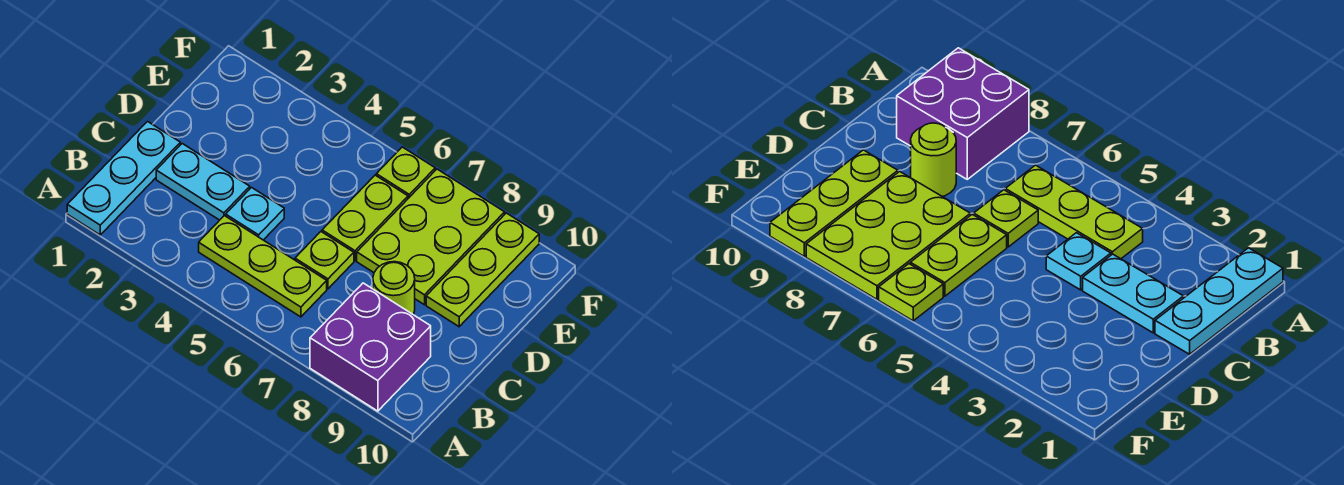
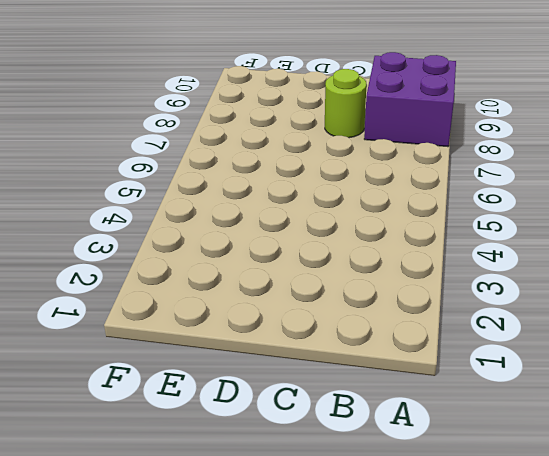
none -> cyan plate A1:C1 level 1
none -> lime plate B4:B6 level 1

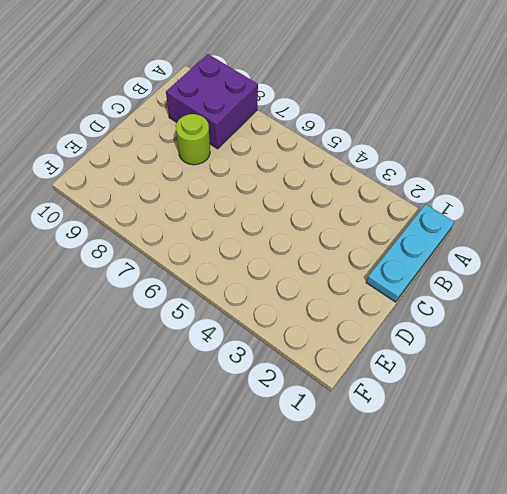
none -> lime plate B4:B6 level 1
none -> cyan plate C2:C3 level 1

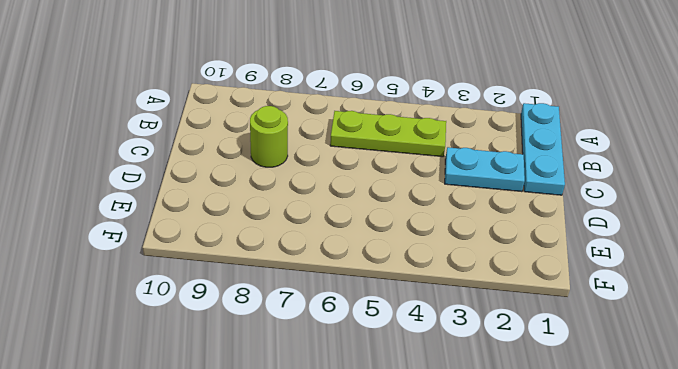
none -> purple brick A8:B9 level 1
none -> cyan plate C4 level 1

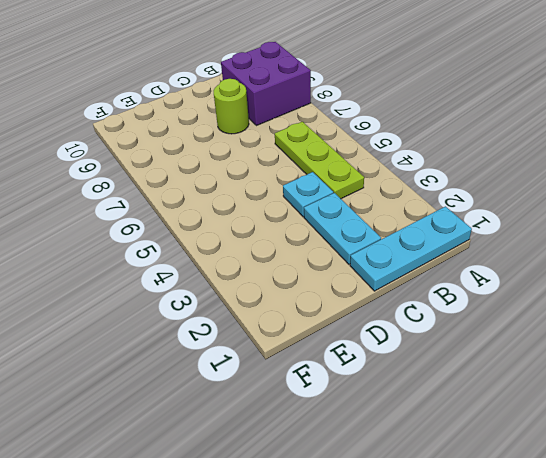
none -> lime plate C6 level 1
none -> lime plate D6:E6 level 1

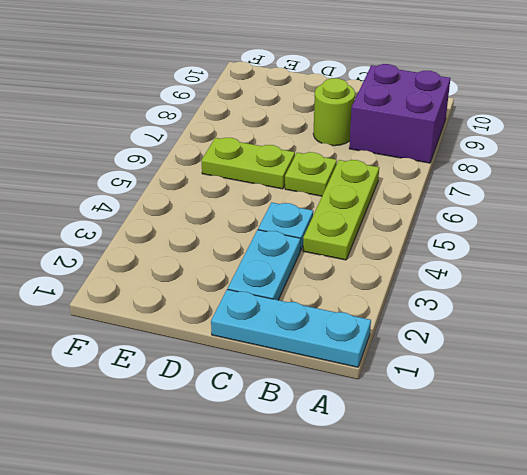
none -> lime plate D7:F8 level 1
none -> lime plate D9:F9 level 1

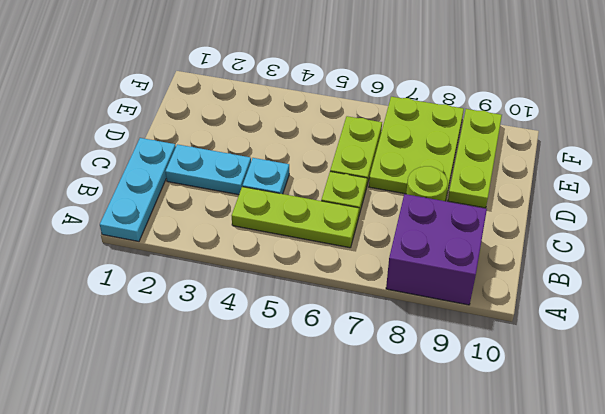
none -> lime plate F6 level 1

